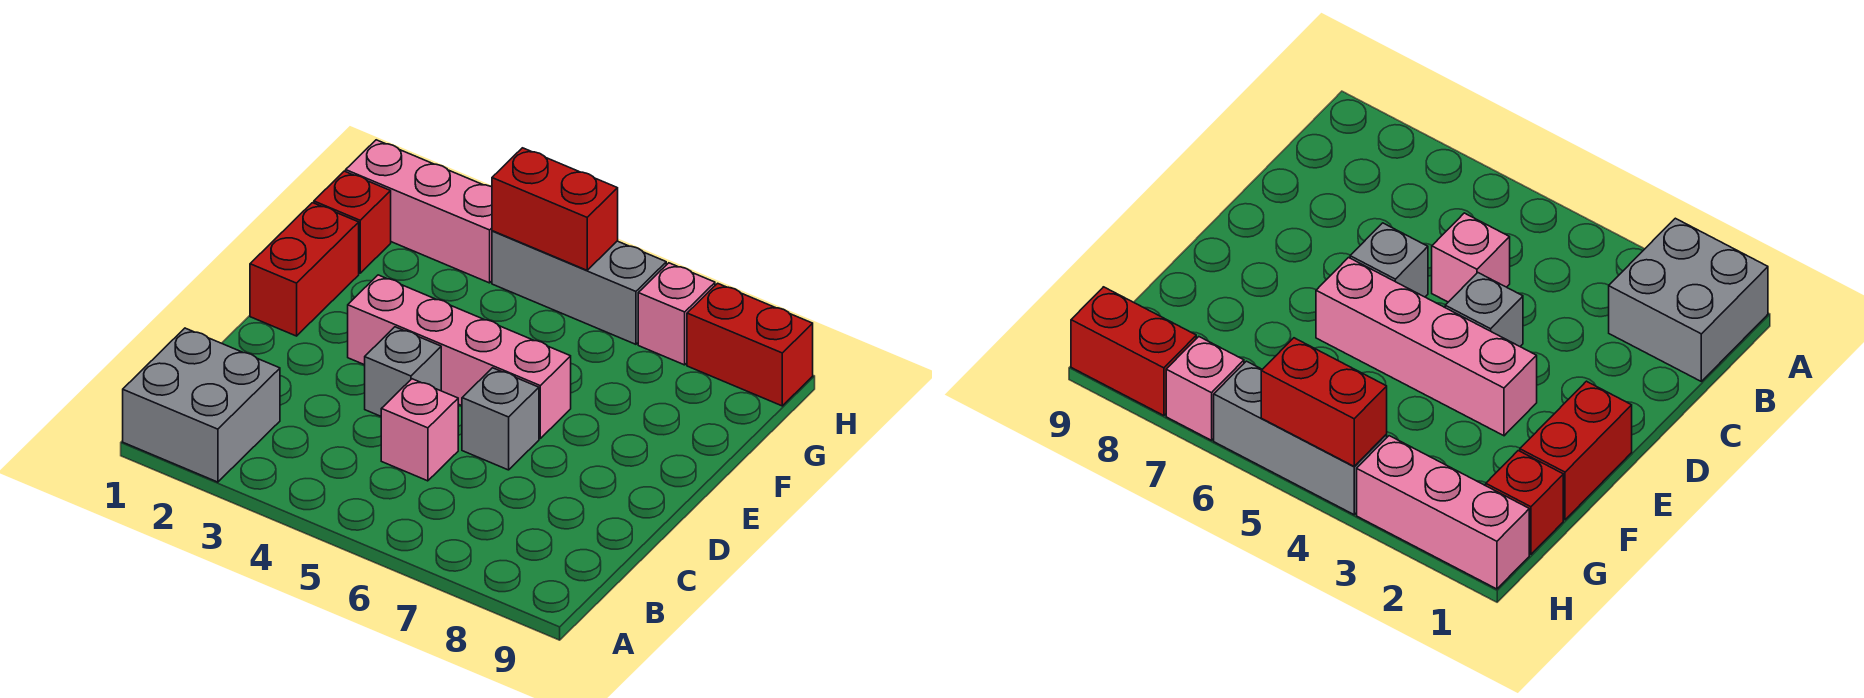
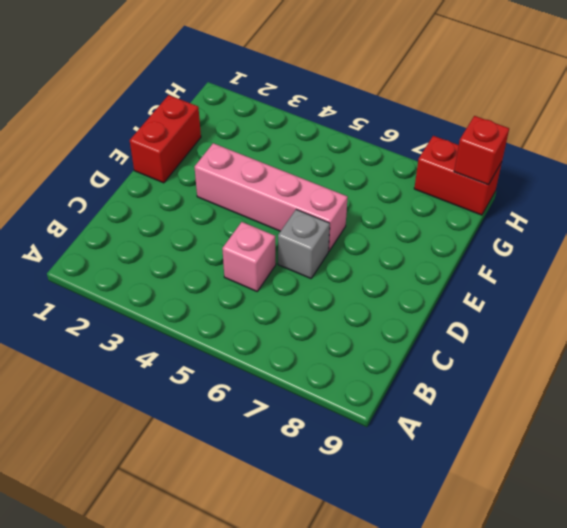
red brick H9 level 2 -> red brick G1 level 1
none -> grey brick A1:B2 level 1
none -> grey brick D4 level 1
none -> pink brick H1:H3 level 1

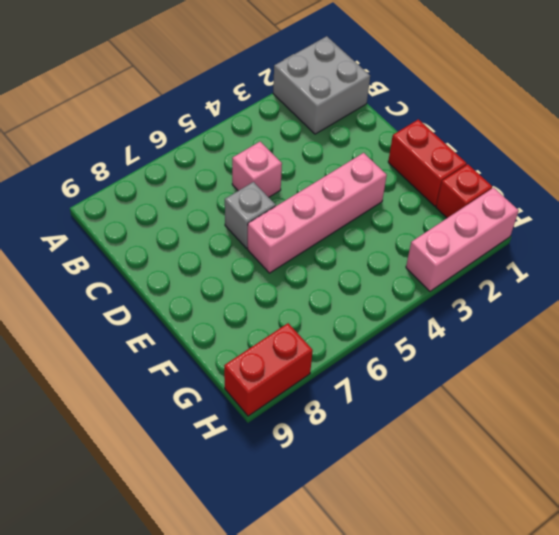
none -> grey brick D4 level 1
none -> grey brick H4:H6 level 1
none -> pink brick H7 level 1

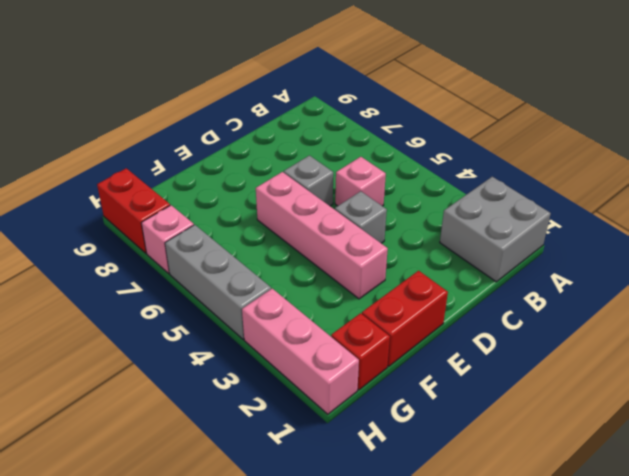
none -> red brick H4:H5 level 2

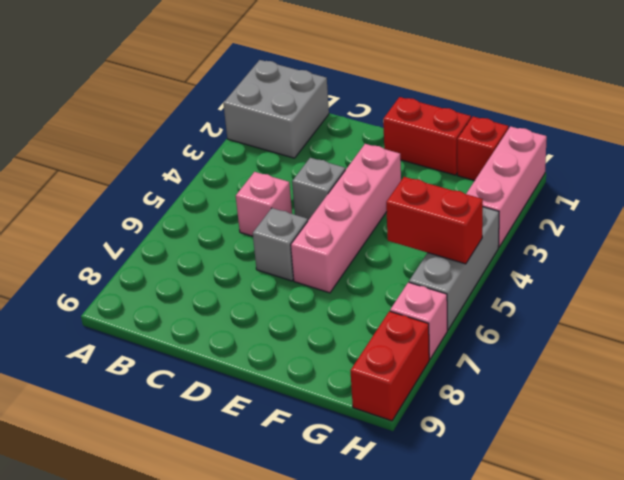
red brick G5:H5 level 2 -> red brick H4:H5 level 2

